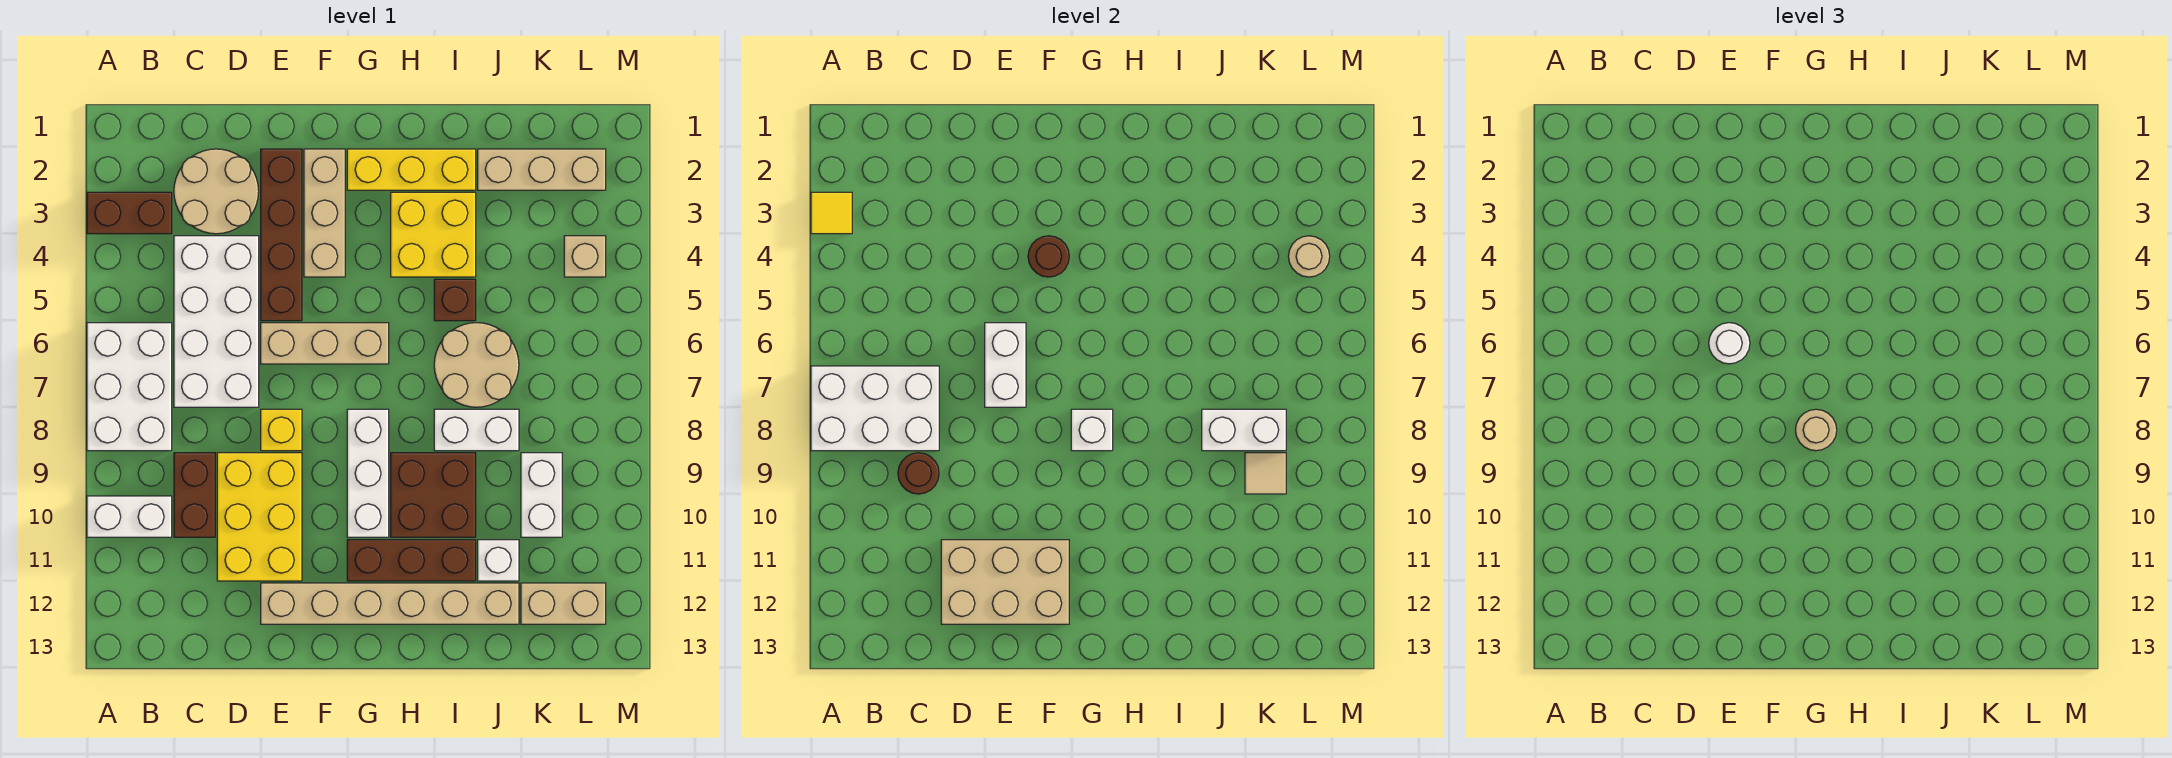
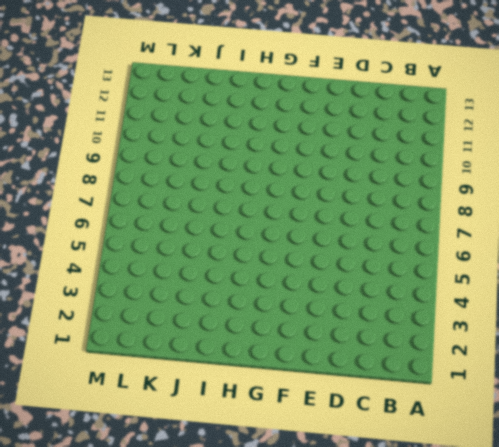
none -> brown brick A3:B3 level 1
none -> white brick A6:B8 level 1
none -> white brick A10:B10 level 1
none -> tan round brick C2:D3 level 1

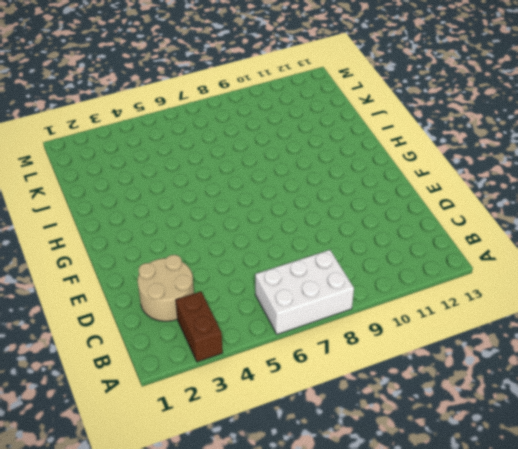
none -> white brick A10:B10 level 1
none -> white brick C4:D7 level 1
none -> brown brick C9:C10 level 1
none -> yellow brick D9:E11 level 1

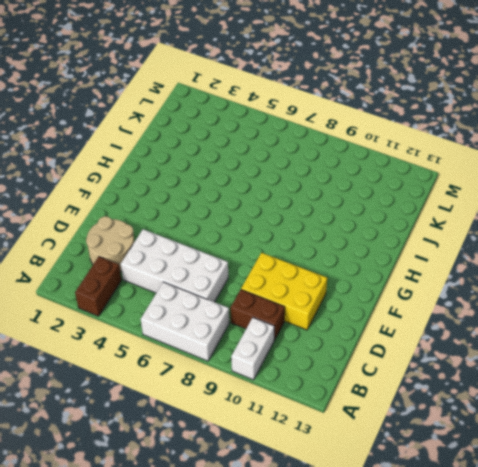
none -> brown brick E2:E5 level 1
none -> tan brick E6:G6 level 1
none -> yellow brick E8 level 1
none -> tan brick E12:J12 level 1

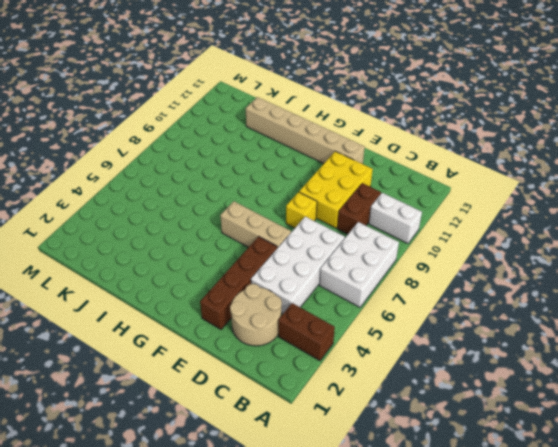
none -> tan brick F2:F4 level 1
none -> yellow brick G2:I2 level 1
none -> white brick G8:G10 level 1
none -> brown brick G11:I11 level 1

